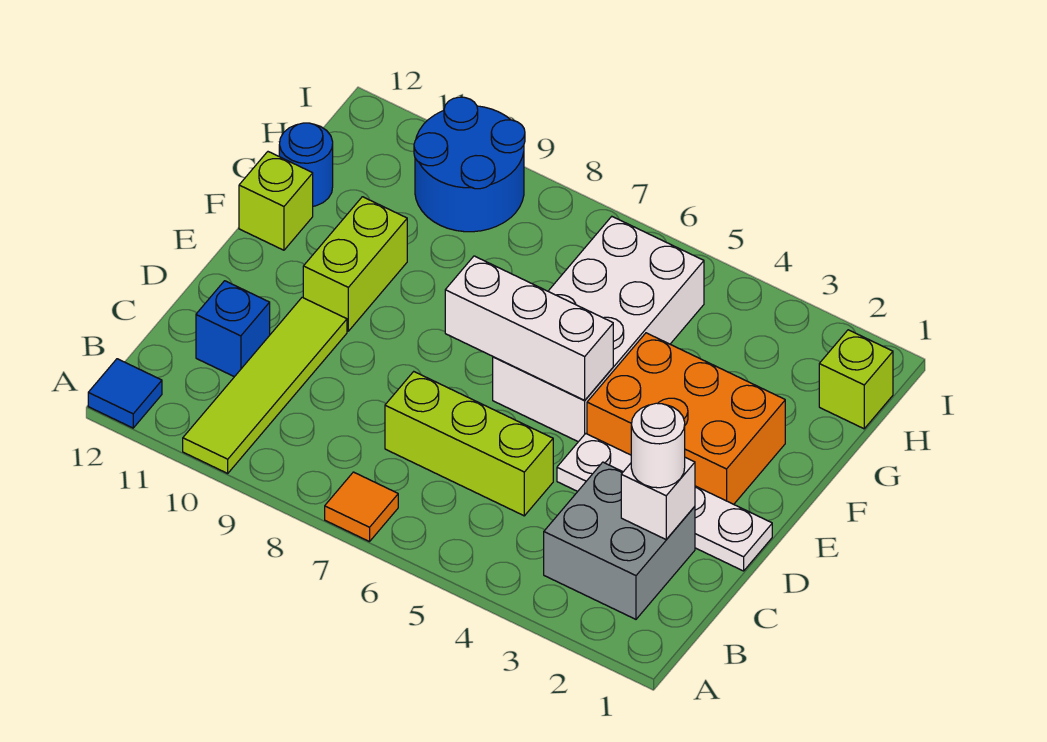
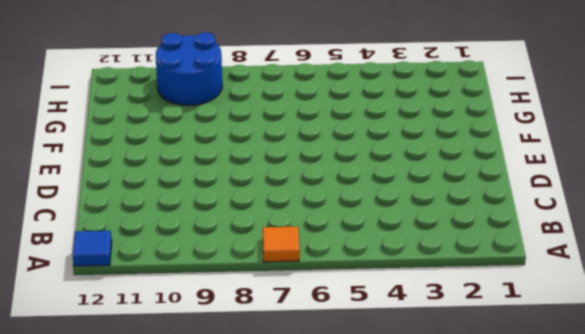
none -> lime tile A10:D10 level 1
none -> grey brick B2:C3 level 1
none -> lime brick C5:C7 level 1

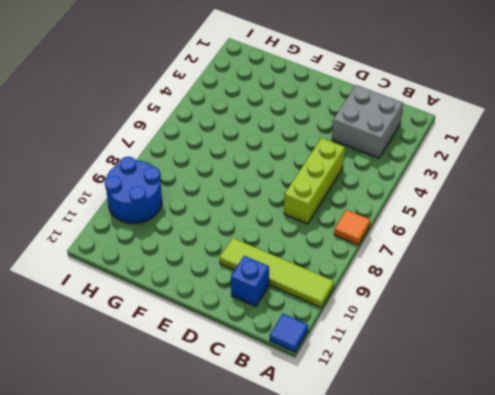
none -> white plate D1:D4 level 1
none -> orange brick E2:F4 level 1
none -> white brick E5:H6 level 1

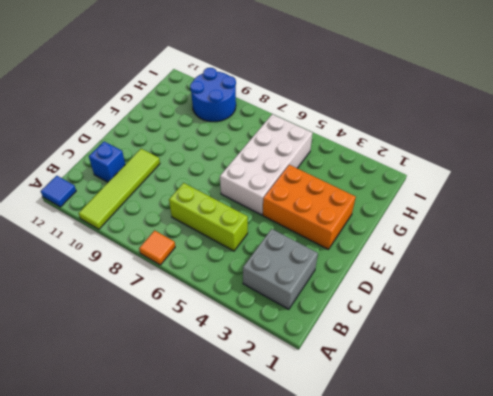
none -> white plate D1:D4 level 1
none -> lime brick E10:F10 level 1
none -> lime brick F12 level 1

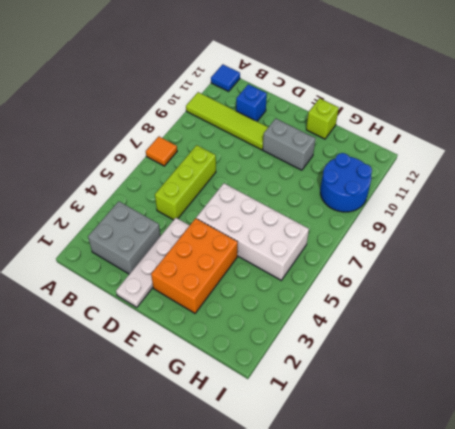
grey brick E10:F10 level 1 -> lime brick E10:F10 level 1
none -> blue round brick G12 level 1
none -> lime brick H1 level 1
none -> white brick C2 level 2

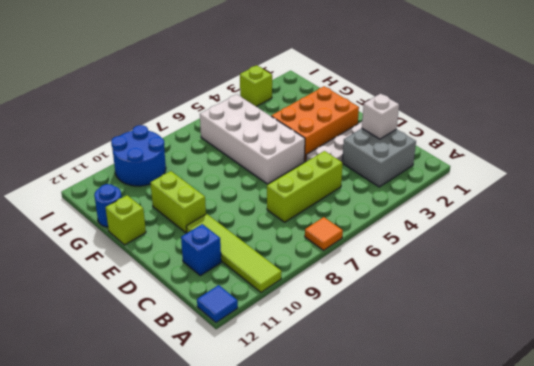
lime brick I3 level 1 -> lime brick H1 level 1
none -> white brick E5:E7 level 2
none -> white round brick C2 level 3

